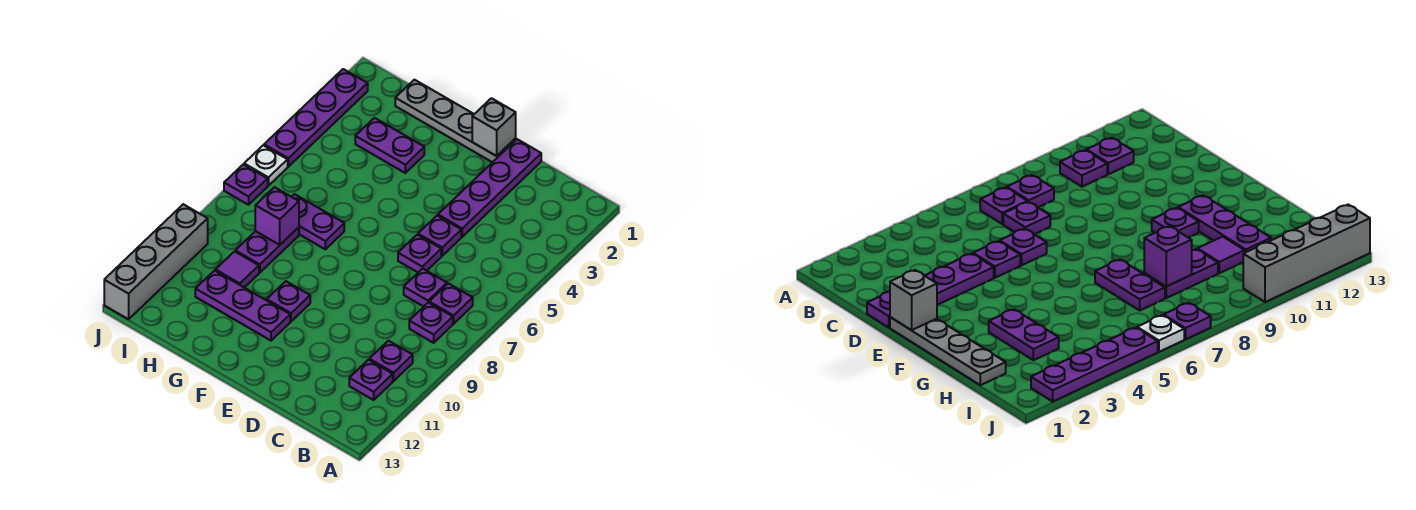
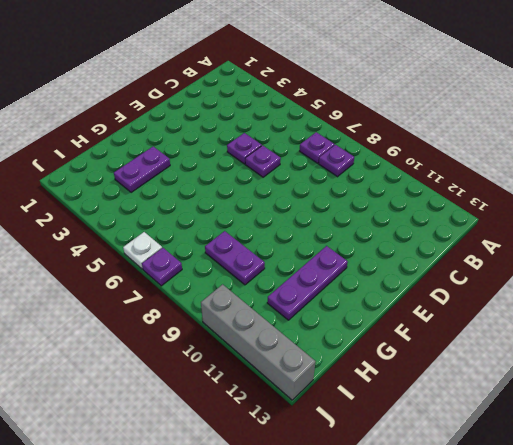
none -> purple plate B10 level 1
none -> purple plate B11 level 1
none -> purple plate C7 level 1

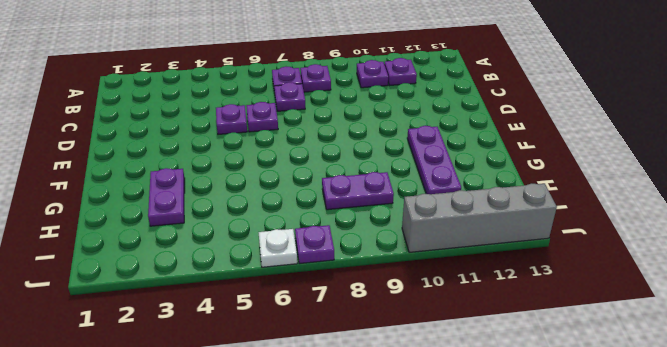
none -> purple plate D1:D4 level 1
none -> grey plate E1:H1 level 1
none -> purple plate F10 level 1

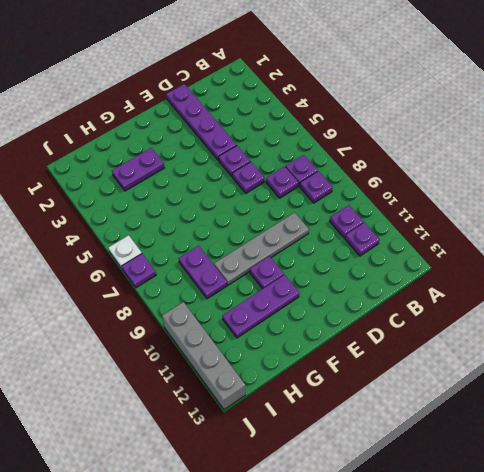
grey plate D9:G9 level 1 -> grey plate E1:H1 level 1
none -> purple plate G7:H7 level 1
none -> purple tile H10 level 1
none -> purple plate J2:J5 level 1

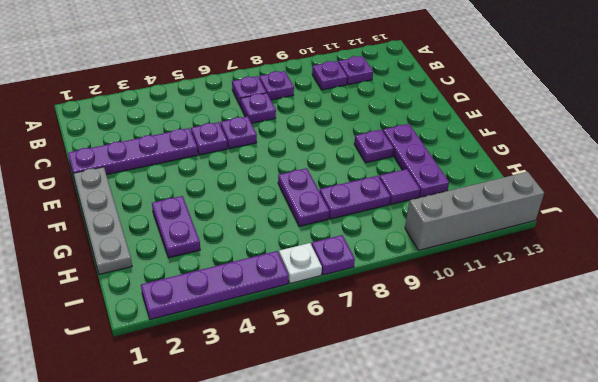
none -> grey brick E1 level 2
none -> purple brick H8 level 2

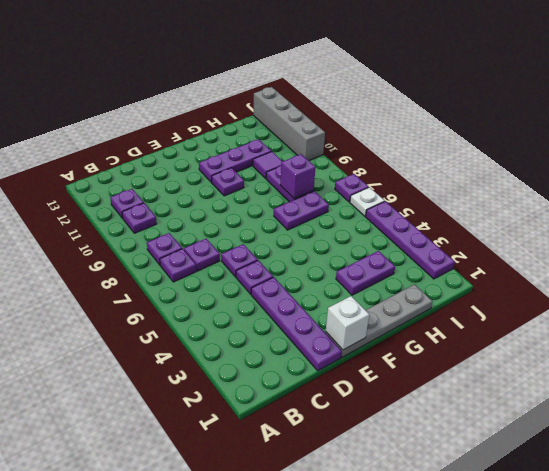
white brick E1 level 2 -> grey brick E1 level 2

